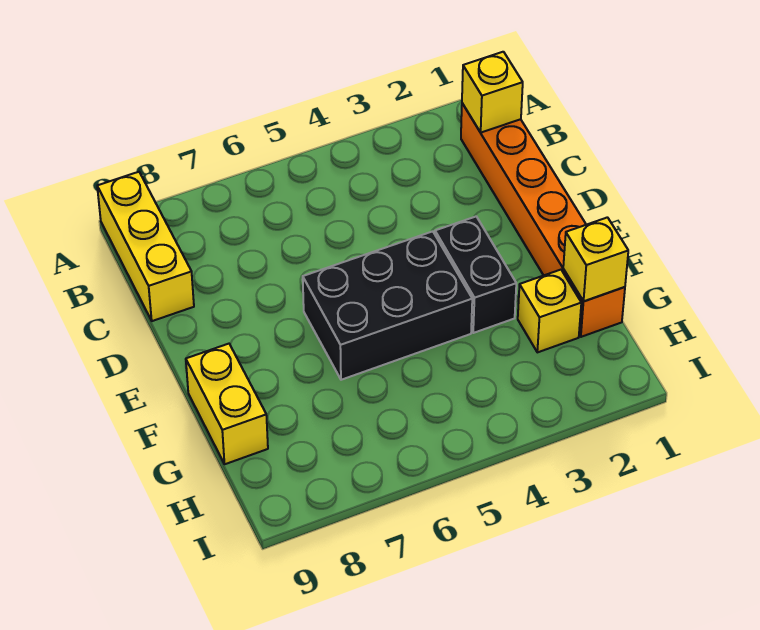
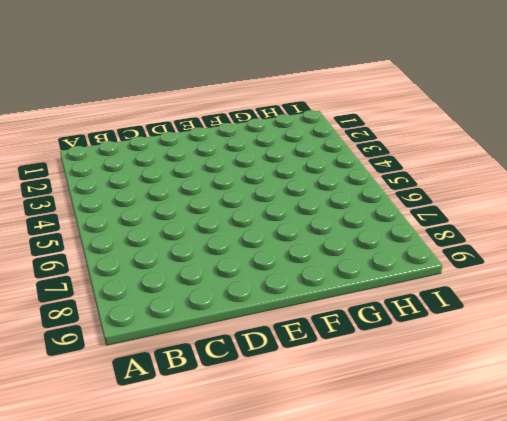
none -> yellow brick A9:C9 level 1
none -> orange brick B1:G1 level 1

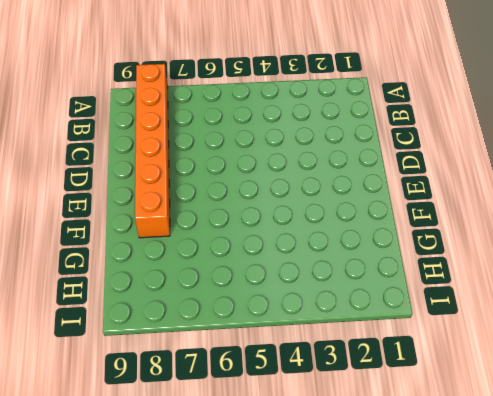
orange brick A8:F8 level 1 -> orange brick B1:G1 level 1
none -> yellow brick A9:C9 level 1
none -> black brick E3:F3 level 1

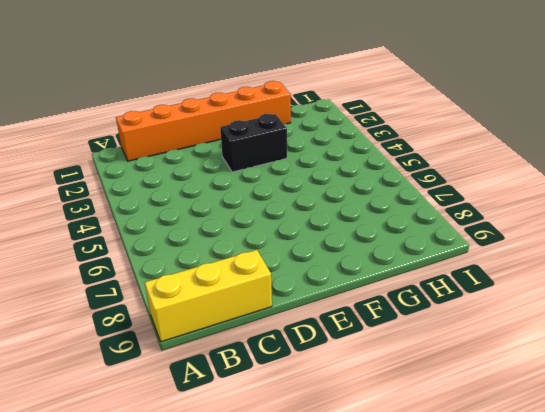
none -> black brick E4:F6 level 1
none -> yellow brick F9:G9 level 1

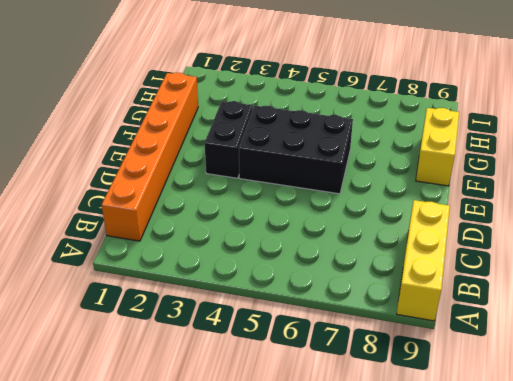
none -> yellow brick G2 level 1
none -> yellow brick B1 level 2

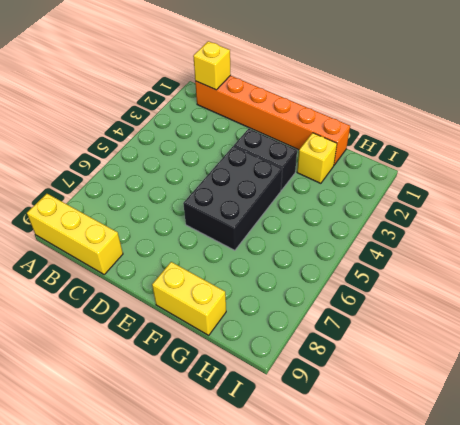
none -> yellow brick G1 level 2

